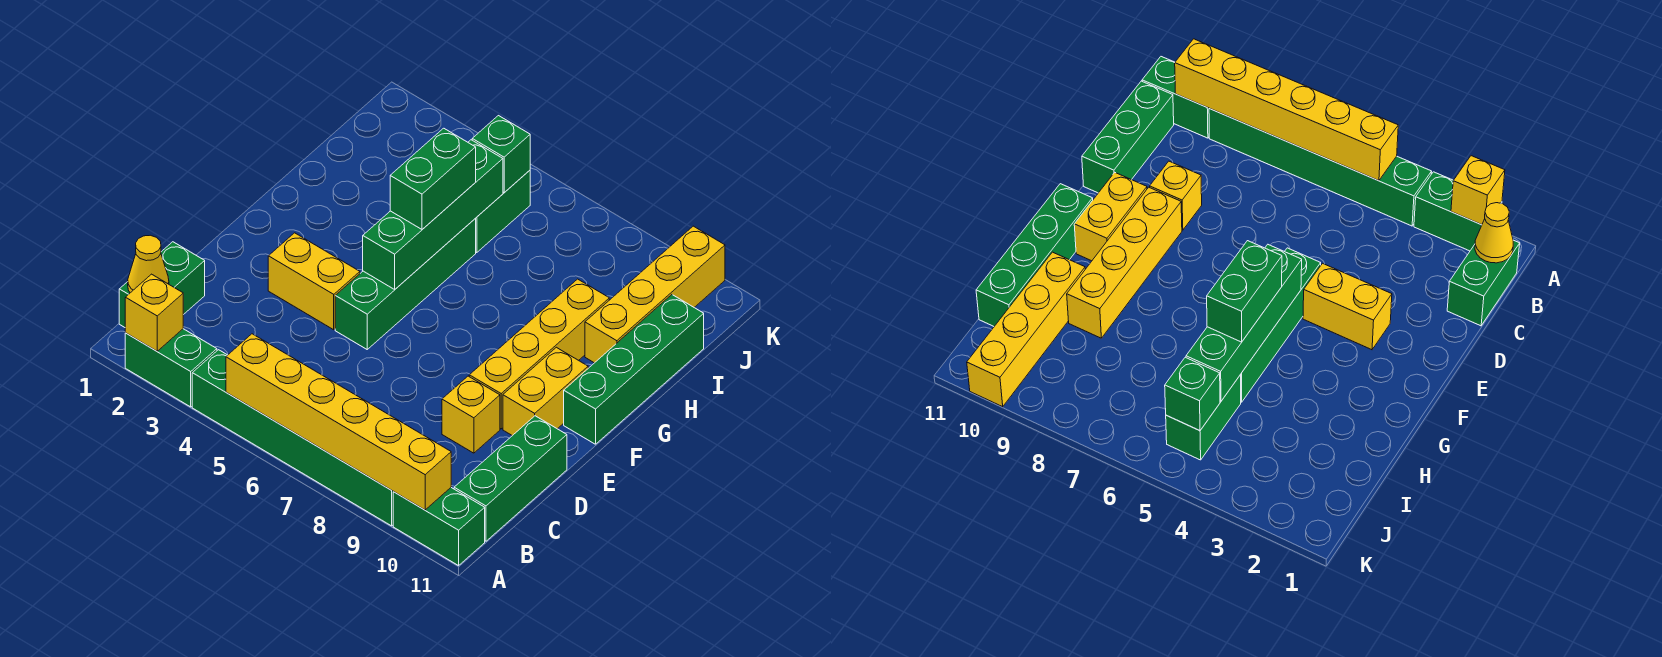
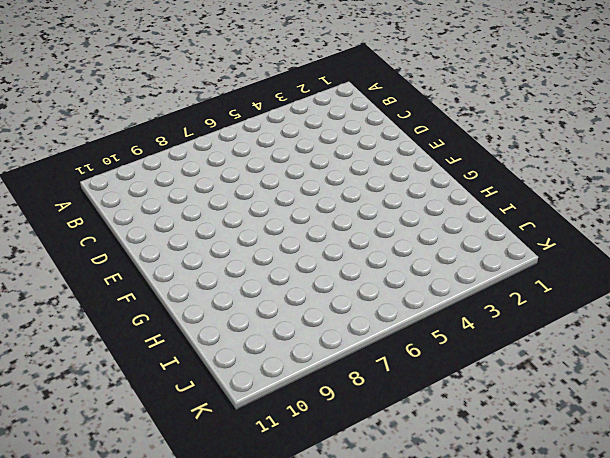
none -> green brick A2:A3 level 1
none -> green brick A4:A9 level 1
none -> green brick A10:A11 level 1

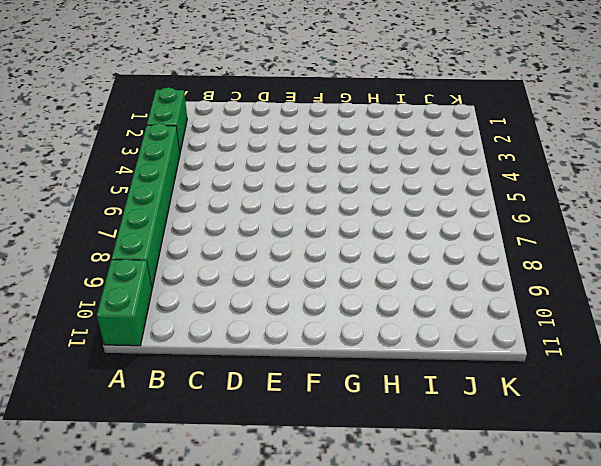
none -> green brick B1:C1 level 1
none -> green brick B11:D11 level 1
none -> yellow brick D9 level 1

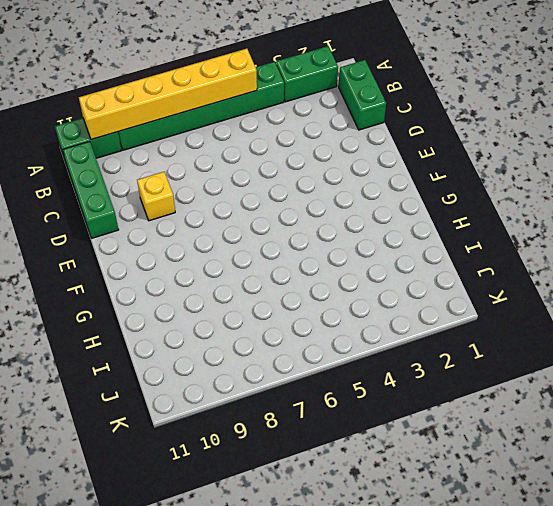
none -> yellow brick E3:E4 level 1
none -> green brick E5:H5 level 1
none -> yellow brick E9:H9 level 1

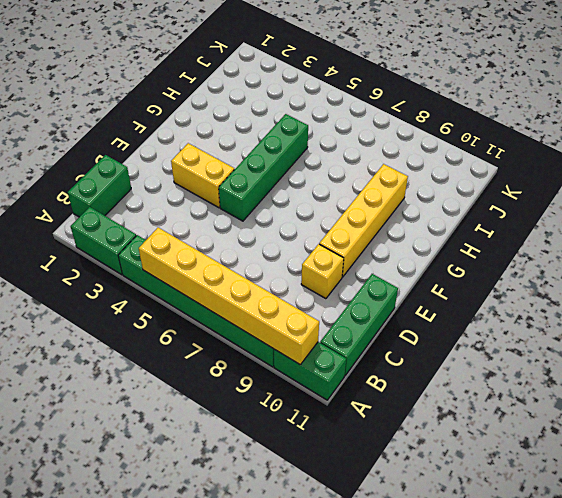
none -> yellow brick E10:F10 level 1
none -> green brick F11:I11 level 1
none -> yellow brick H10:K10 level 1

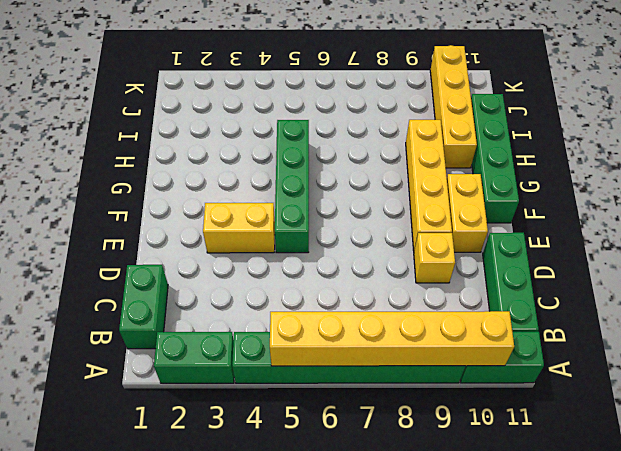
none -> green brick I5:J5 level 1
none -> yellow brick A2 level 2
none -> yellow cone B1 level 2

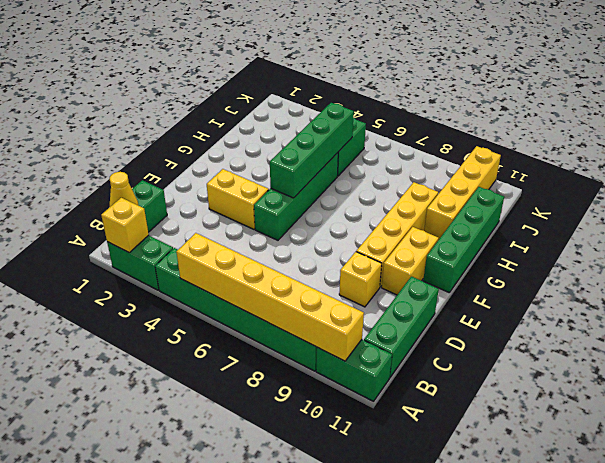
none -> green brick J5 level 2
none -> green brick G5:H5 level 3

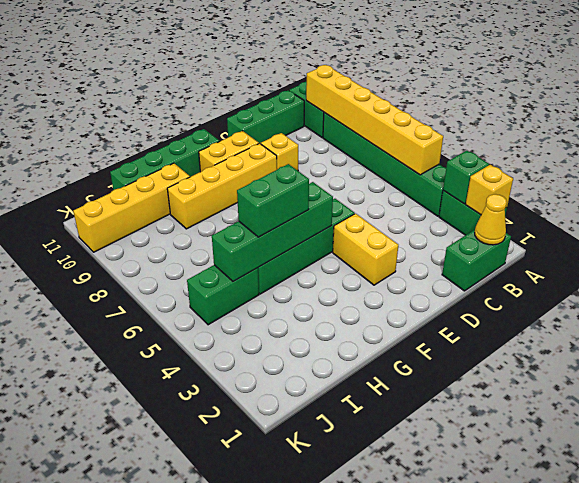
green brick A3 level 2 -> green brick J5 level 2

